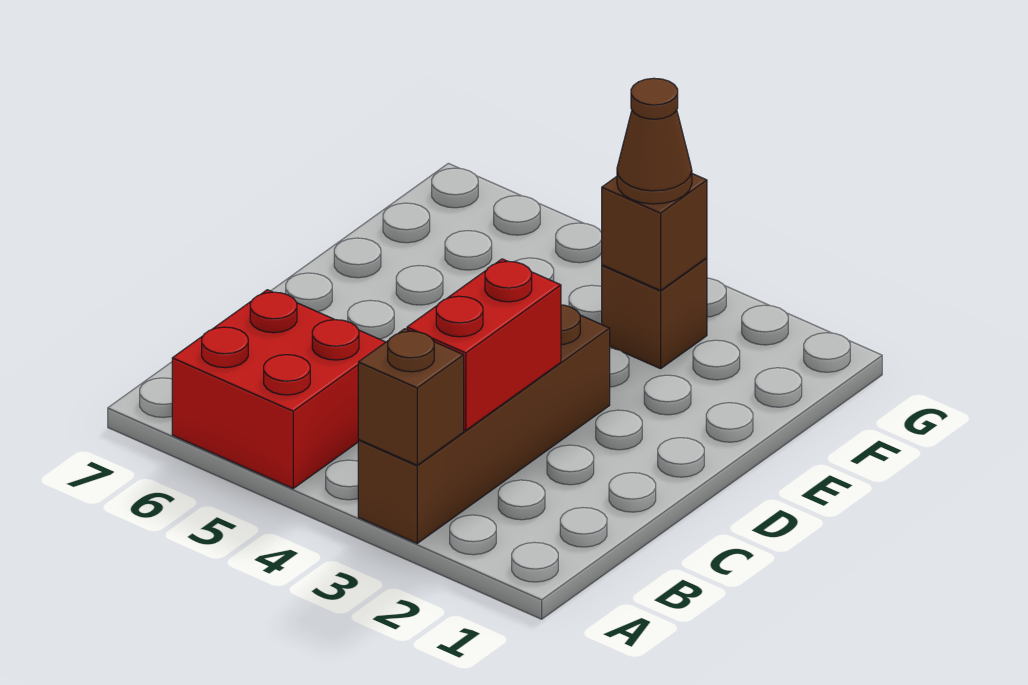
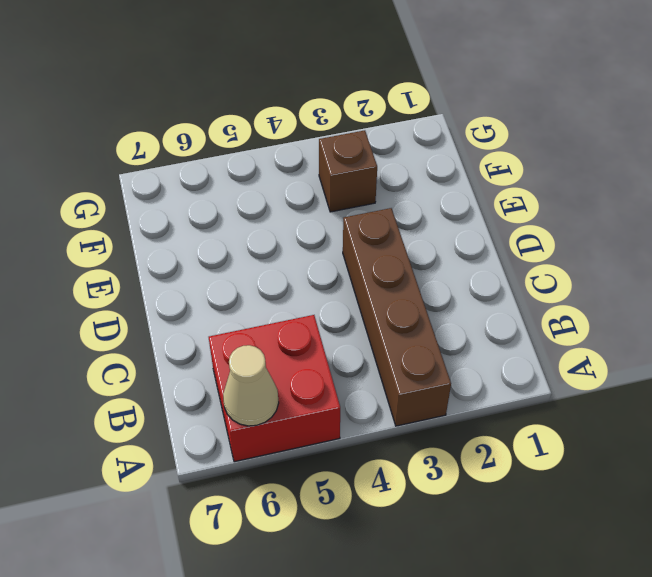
tan cone A6 level 2 -> none
none -> brown brick A3 level 2
none -> red brick B3:C3 level 2

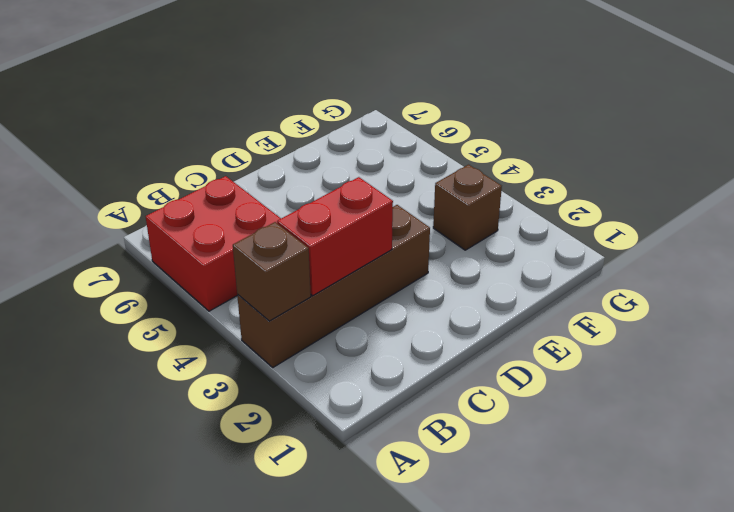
none -> brown brick F3 level 2
none -> brown cone F3 level 3

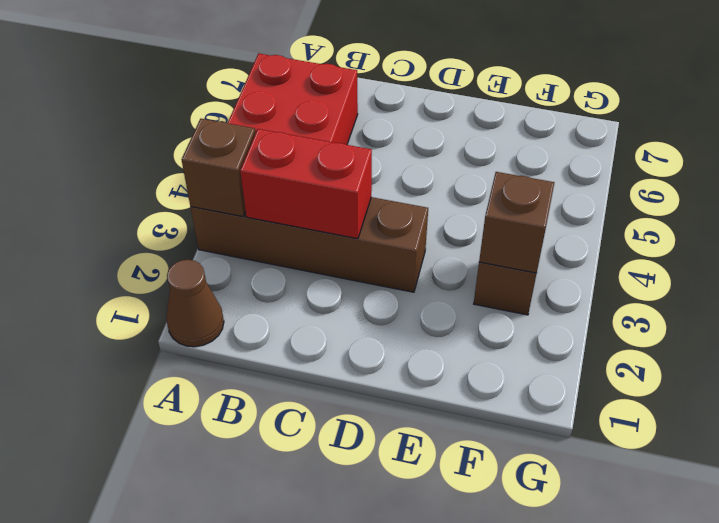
brown cone A1 level 1 -> brown cone F3 level 3

